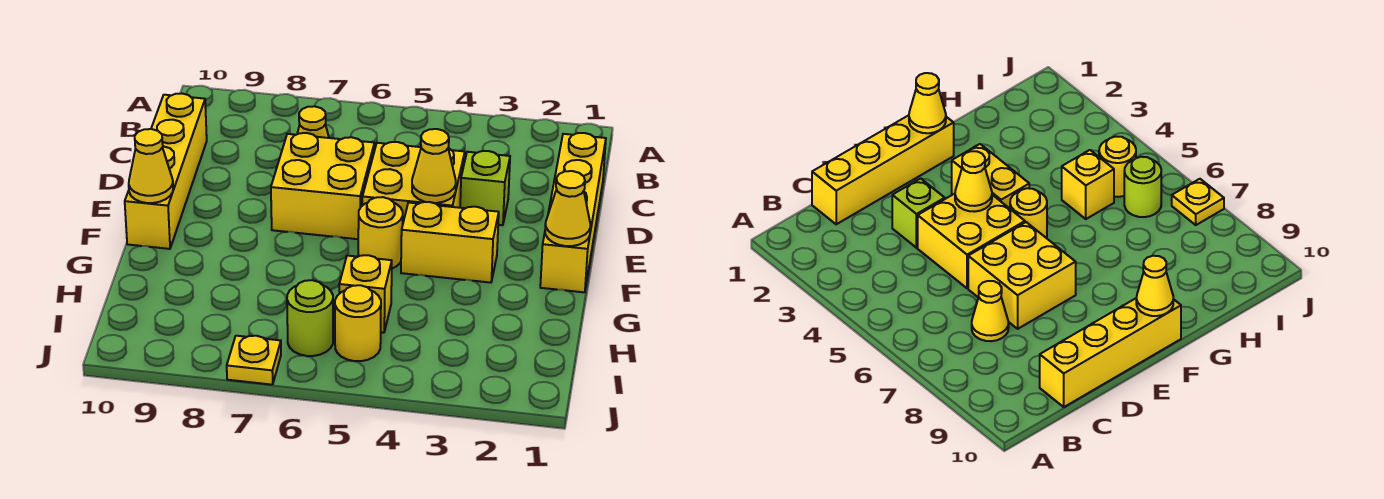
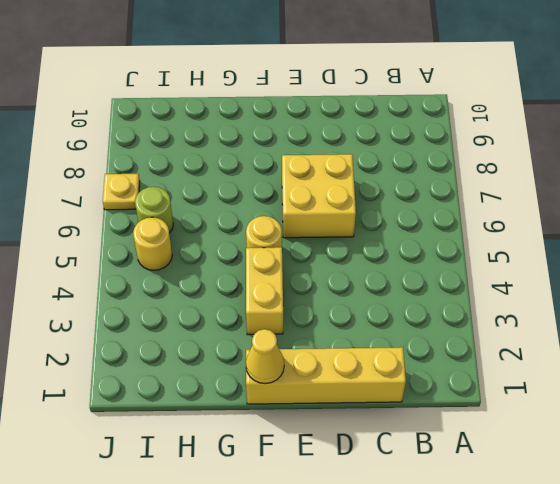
none -> yellow cone C7 level 1
none -> yellow brick C10:F10 level 1
none -> lime brick D3 level 1

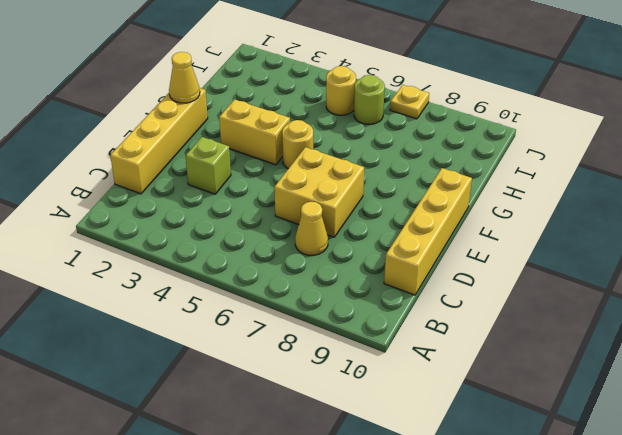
none -> yellow brick D4:E5 level 1
none -> yellow brick H5 level 1
none -> yellow cone E4 level 2

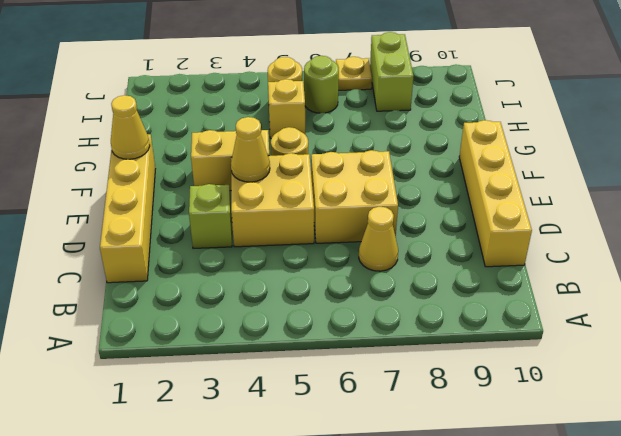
lime brick I8:J8 level 1 -> none
none -> yellow cone F10 level 2

